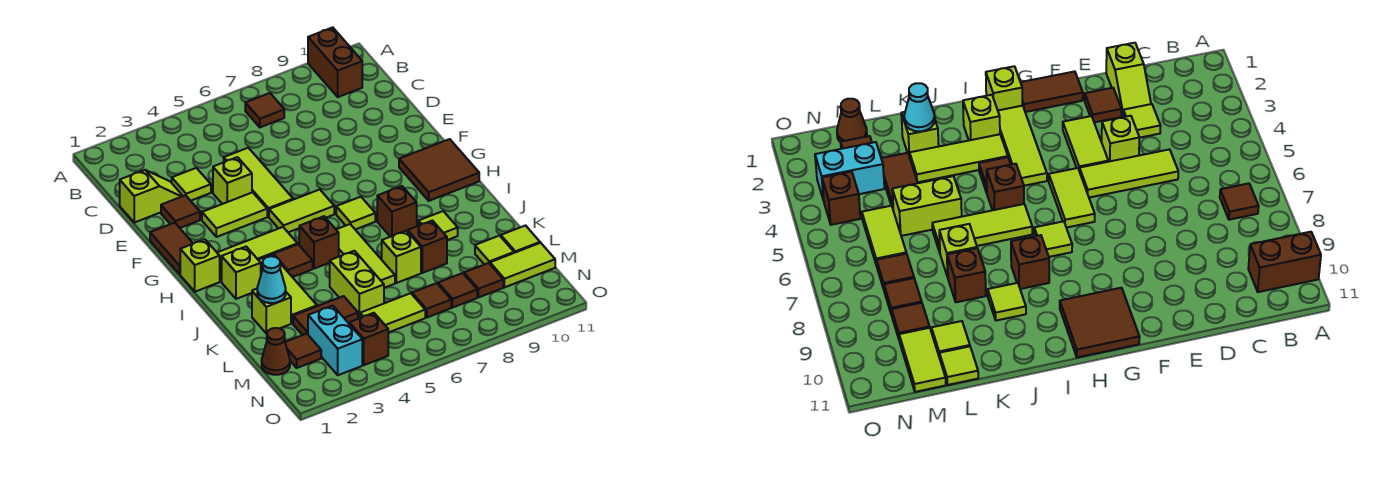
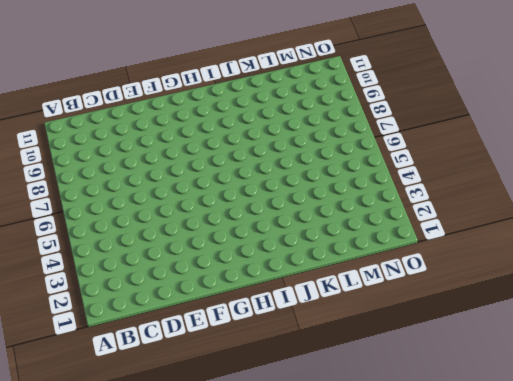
none -> brown brick A10:B10 level 1
none -> brown tile B7 level 1
none -> lime slope D1:D2 level 1 top 1
none -> lime tile D3 level 1

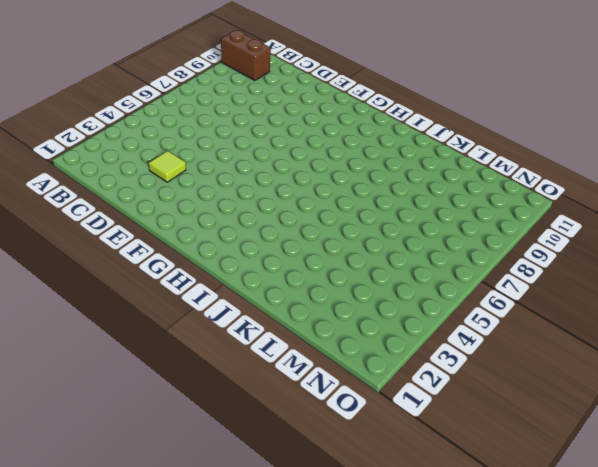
none -> brown tile B7 level 1
none -> lime slope D1:D2 level 1 top 1
none -> lime tile D5:F5 level 1
none -> brown tile E2 level 1

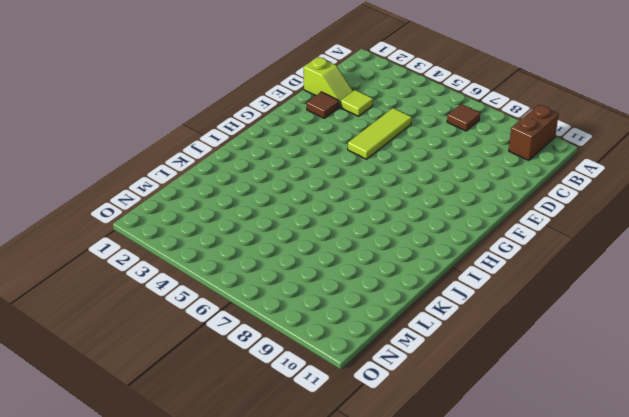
none -> lime brick E4 level 1
none -> brown tile F1:G1 level 1
none -> lime tile F3:F4 level 1
none -> lime tile G5:G6 level 1

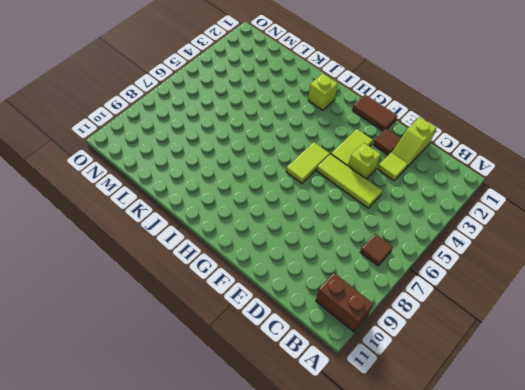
none -> brown tile G10:H11 level 1
none -> lime brick H1 level 1
none -> lime tile H2:H4 level 1
none -> lime tile H7 level 1

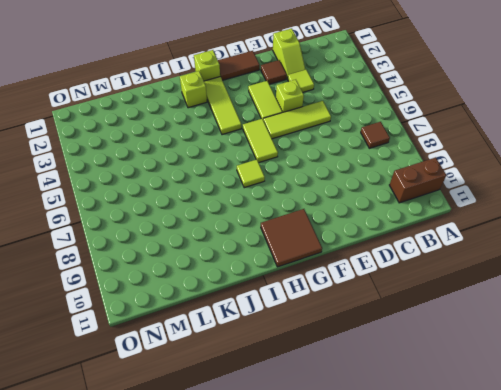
none -> lime tile I3:K3 level 1
none -> brown tile I4 level 1
none -> brown brick I5 level 1
none -> lime tile I6:K6 level 1

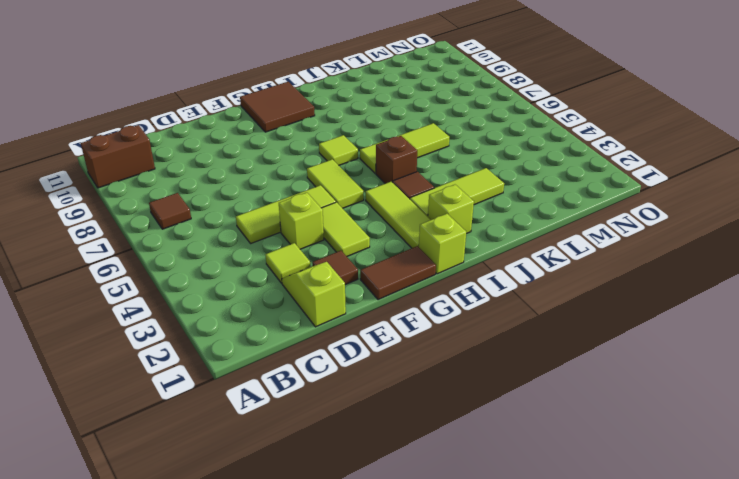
none -> brown brick I8 level 1
none -> lime tile J9 level 1
none -> lime brick K2 level 1
none -> lime brick K5:L5 level 1

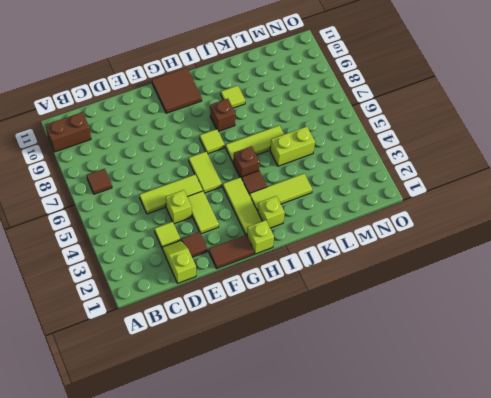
none -> lime brick K2 level 1
none -> lime brick K7 level 1
none -> brown brick K8 level 1
none -> brown tile L3:L4 level 1

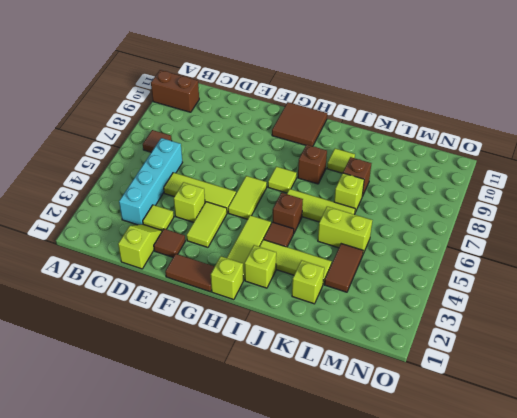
cyan brick C3:C6 level 1 -> none
none -> lime tile L10 level 1
none -> lime tile L11 level 1
none -> brown cone M1 level 1
none -> brown tile M2 level 1

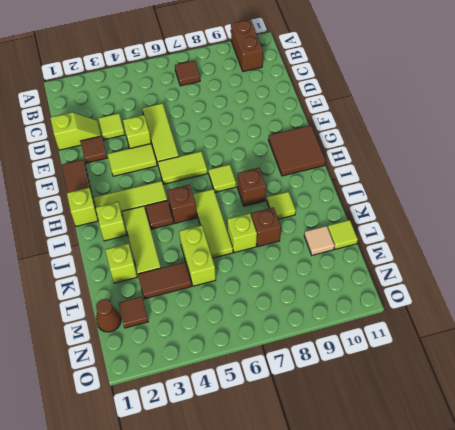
tan tile L10 level 1 -> lime tile L10 level 1
none -> cyan brick M3:N3 level 1
none -> lime tile M5:M6 level 1
none -> brown tile M7 level 1
none -> brown tile M8 level 1

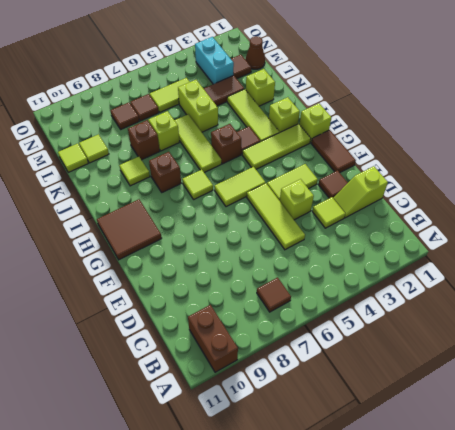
none -> brown tile M9 level 1
none -> lime tile M10:M11 level 1
none -> brown brick N4 level 1
none -> cyan cone K2 level 2

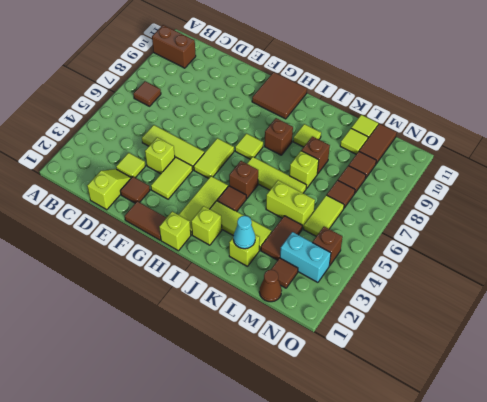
brown tile M10:M11 level 1 -> lime tile M10:M11 level 1

